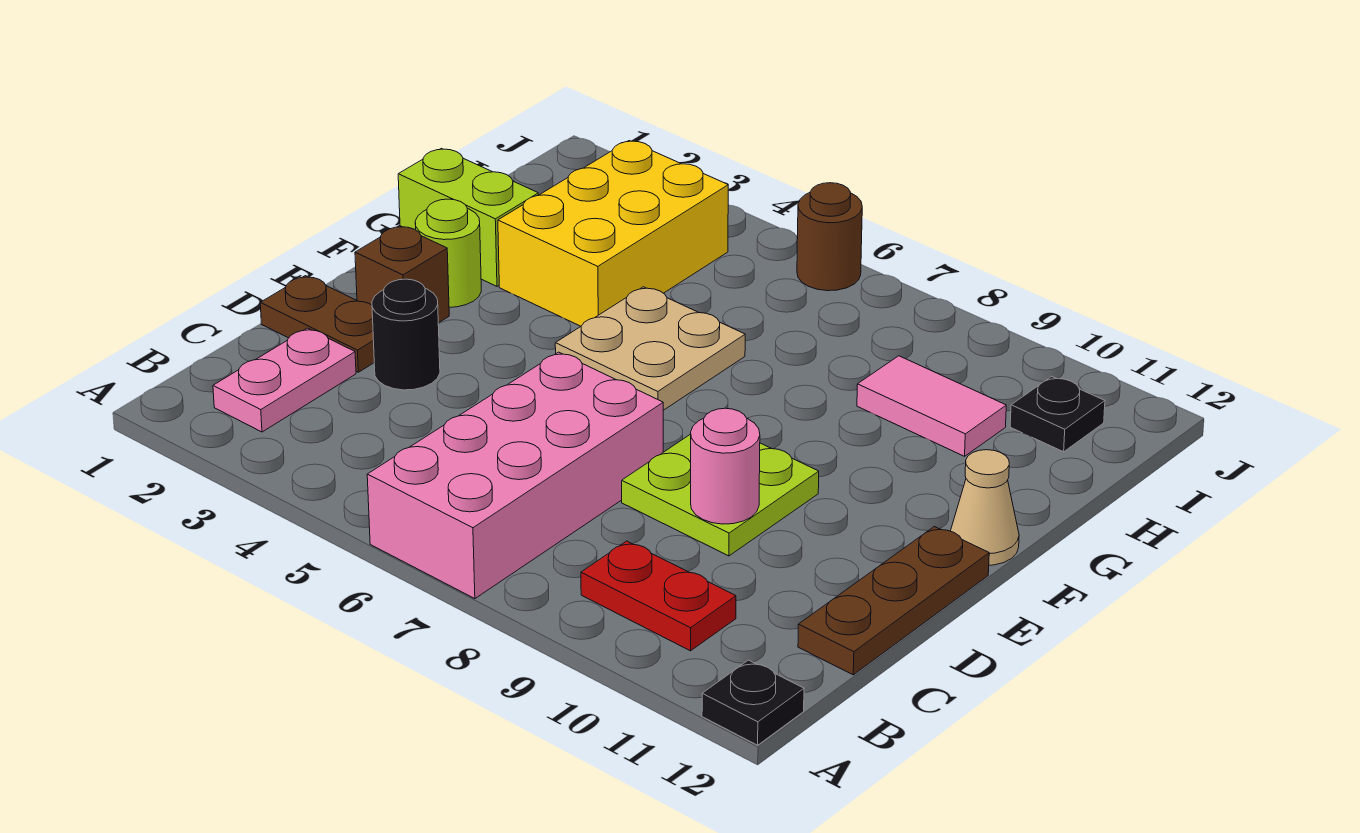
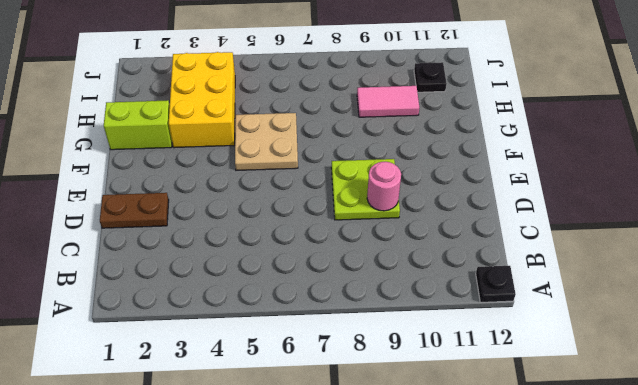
none -> pink brick A6:D7 level 1
none -> pink plate B2:C2 level 1
none -> red plate B9:B10 level 1

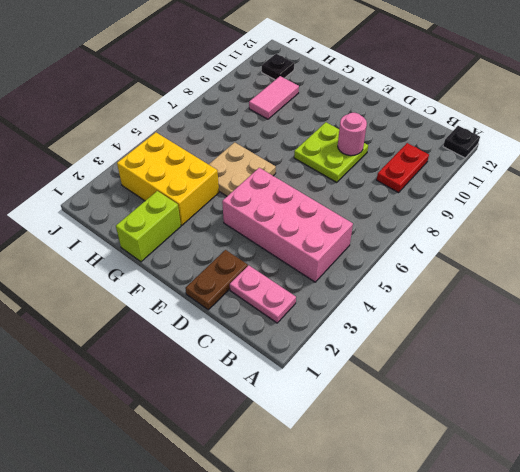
pink brick B4:E5 level 1 -> pink brick A6:D7 level 1
none -> brown plate C12:E12 level 1
none -> black round brick D3 level 1
none -> brown brick E2 level 1

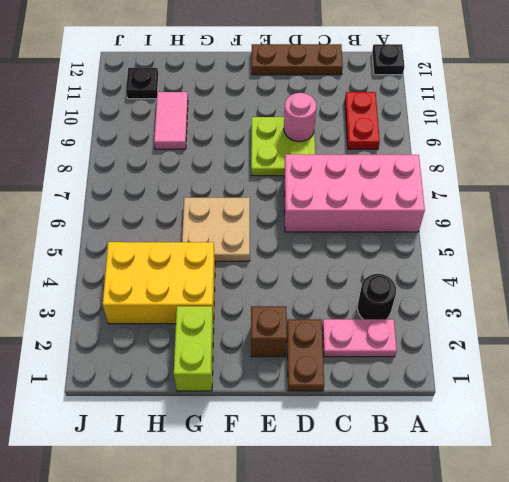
black round brick B3 level 1 -> black round brick D3 level 1
none -> lime round brick F2 level 1
none -> tan cone F12 level 1
none -> brown round brick J6 level 1

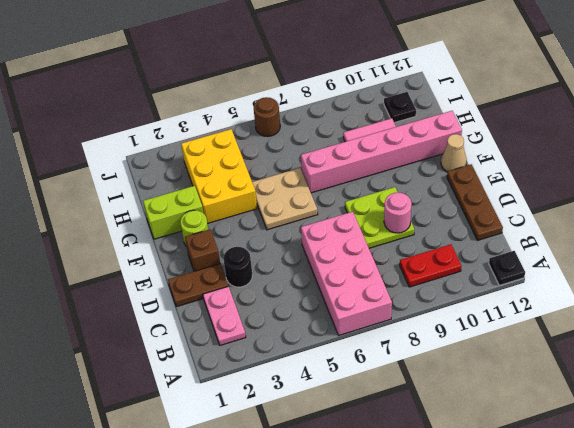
pink brick G7:G12 level 1 -> none

